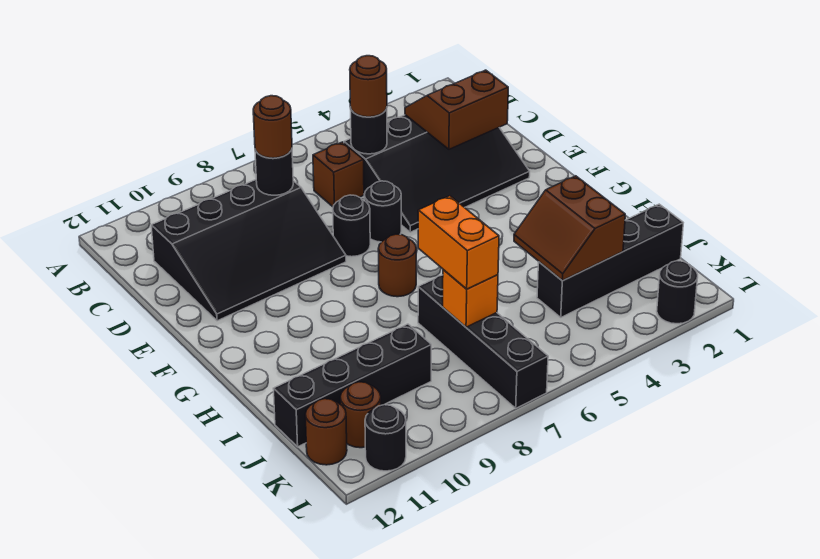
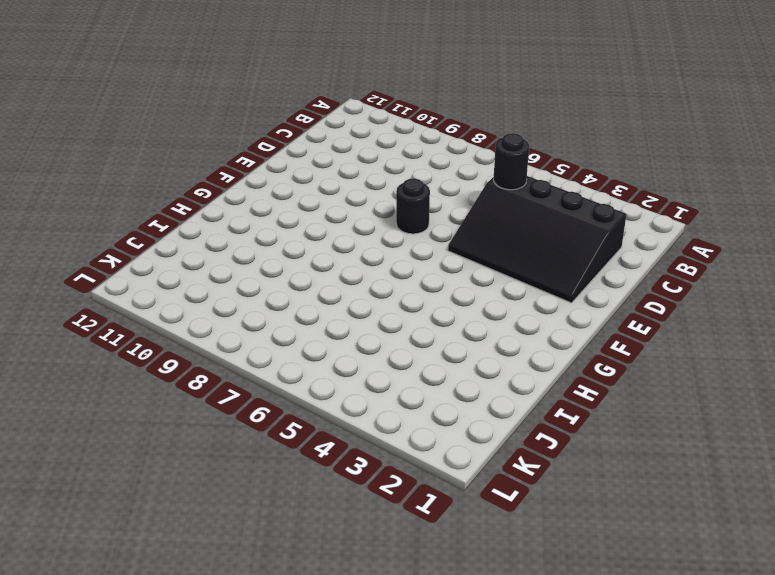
none -> brown brick C6 level 1
none -> black slope C8:E11 level 1 top C
none -> black round brick E6 level 1

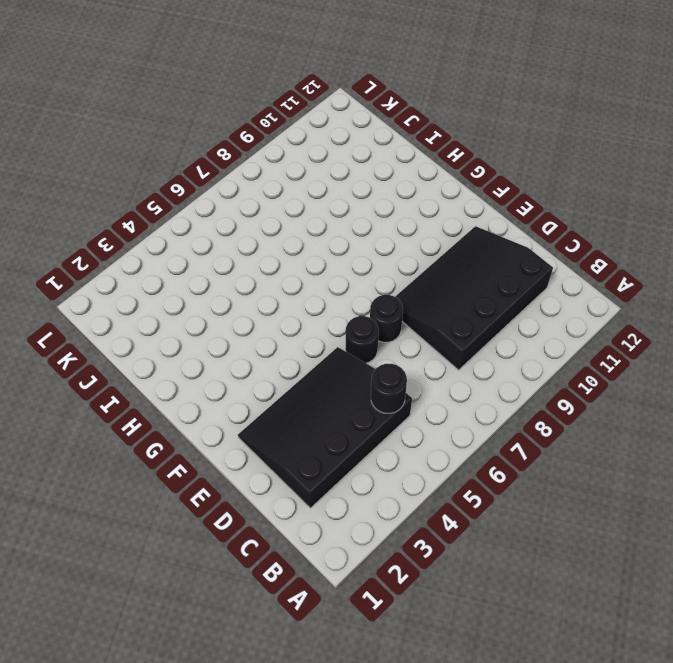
none -> brown brick C6 level 1
none -> brown round brick G7 level 1
none -> black brick I7:L7 level 1

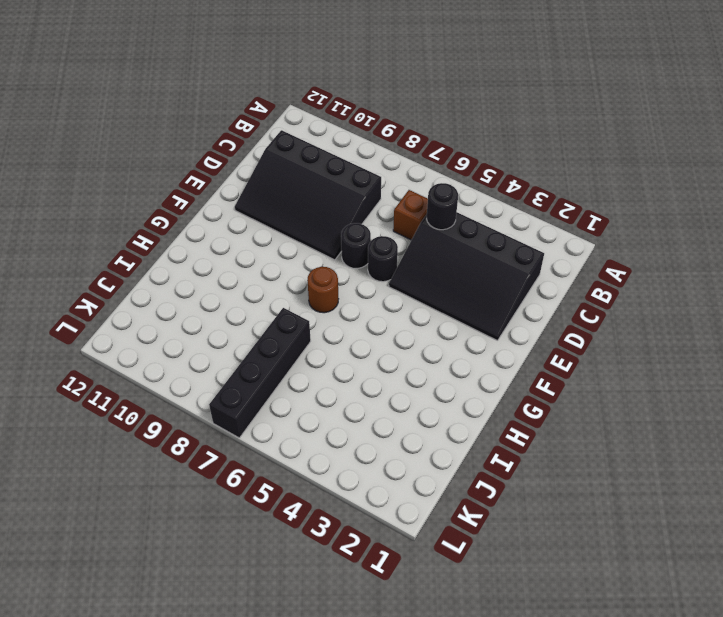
none -> black brick J1:J4 level 1
none -> black brick J9:J12 level 1
none -> brown round brick K11 level 1

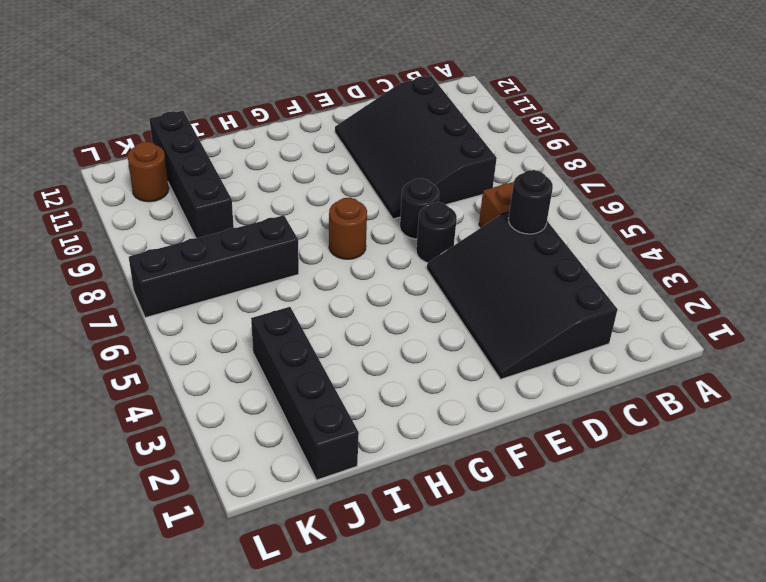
none -> brown round brick K12 level 1
none -> black round brick L2 level 1
none -> black round brick L11 level 1

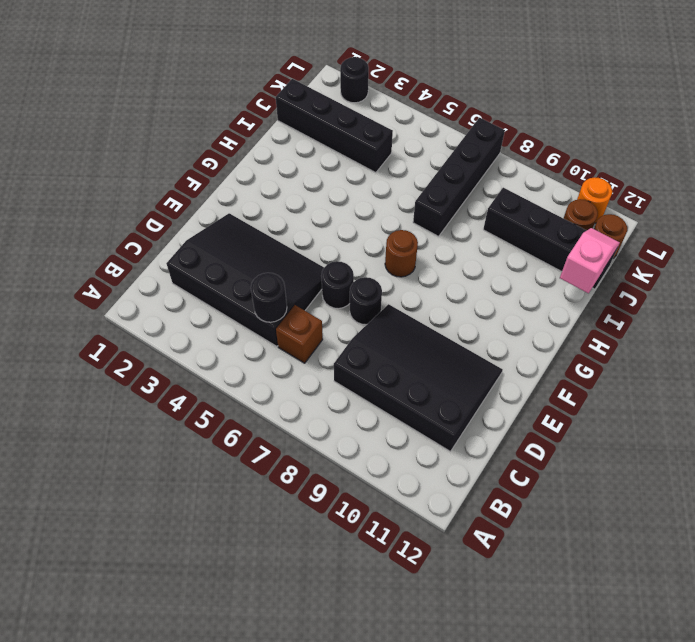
pink slope I12:J12 level 2 top I -> none
orange round brick L11 level 1 -> black round brick L11 level 1
none -> brown slope C2:D3 level 2 top D
none -> black round brick C8 level 2
none -> brown slope I3:J4 level 2 top 3

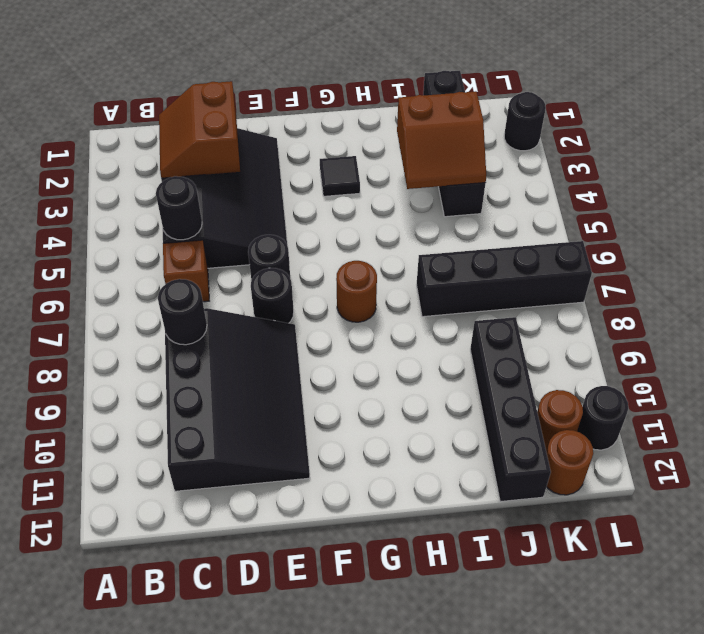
black tile G3 level 1 -> none
none -> orange brick J7 level 2
none -> brown round brick C5 level 3
none -> brown round brick C8 level 3

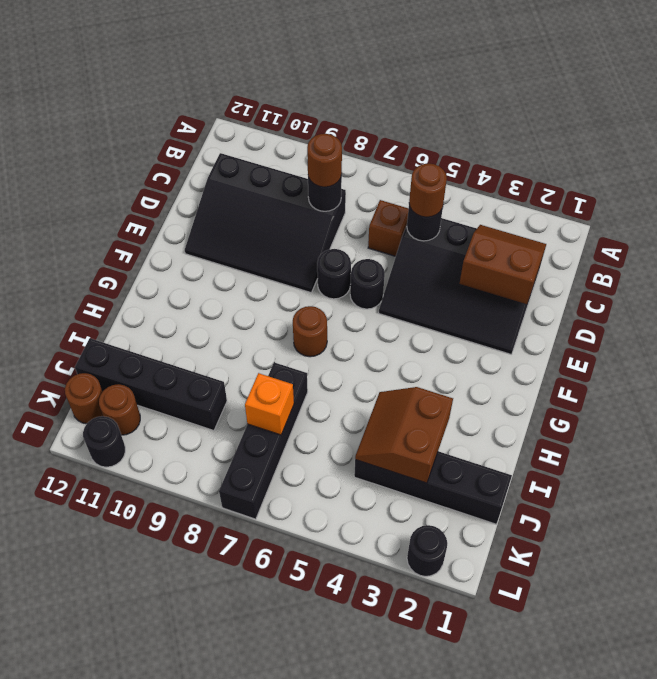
none -> orange brick I7:J7 level 3

